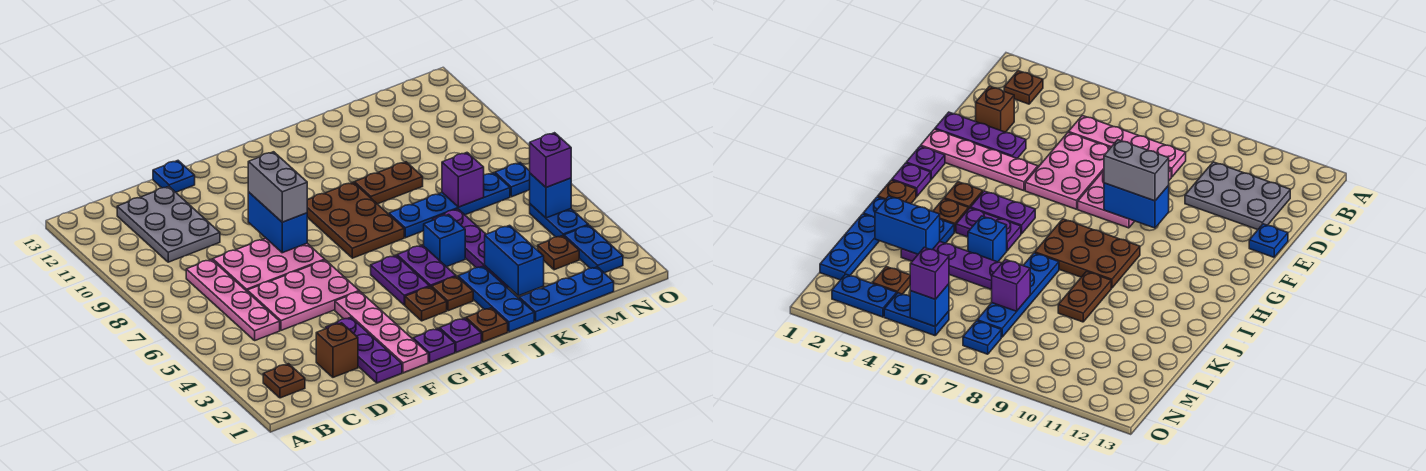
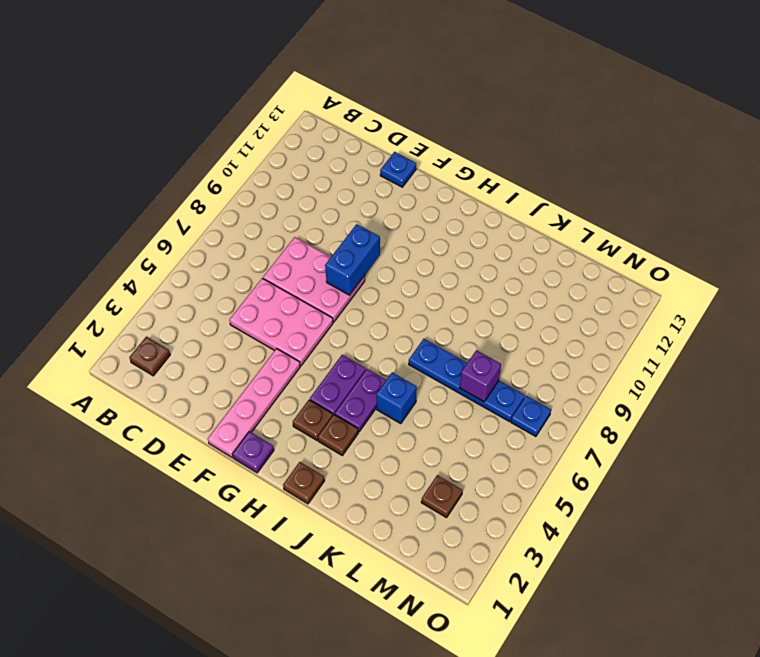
none -> pink plate C5:C8 level 1
none -> grey plate C10:D12 level 1
none -> brown brick D2 level 1
none -> purple plate E1:E3 level 1

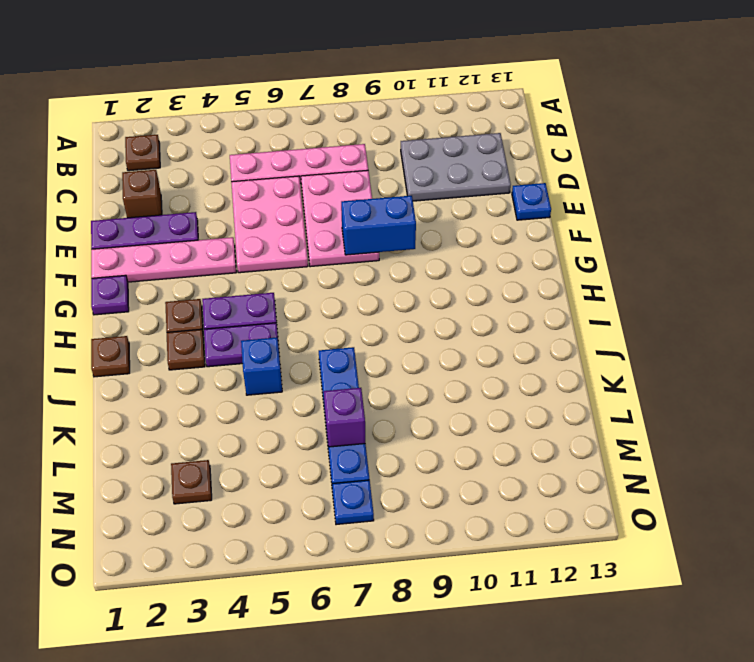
none -> purple plate H1 level 1
none -> brown plate H7:I9 level 1
none -> blue plate J1:J3 level 1
none -> brown plate J9:K9 level 1

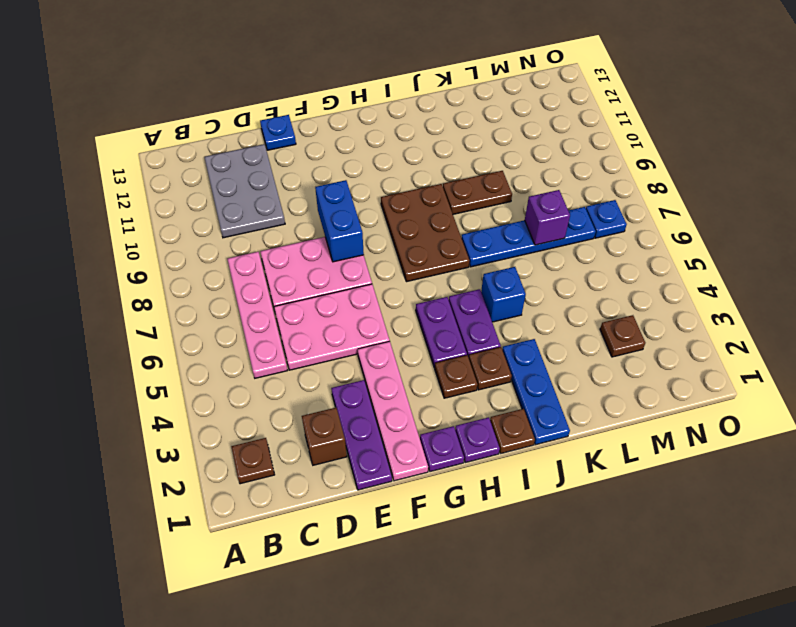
none -> blue plate K1:M1 level 1
none -> purple plate K3:K6 level 1
none -> blue plate N2:N3 level 1
none -> blue plate N4:N5 level 1

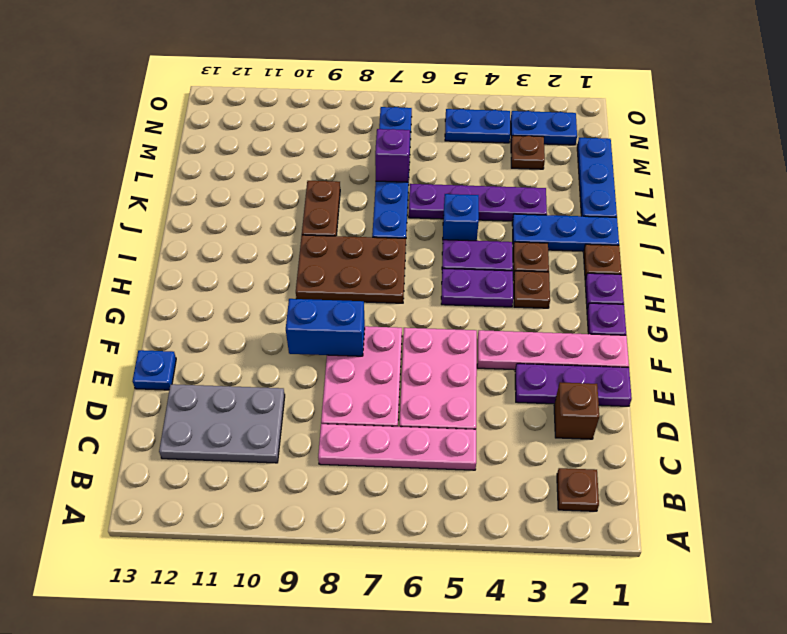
none -> blue brick K2:K3 level 2
none -> blue brick N5 level 2
none -> grey brick F8:F9 level 3
none -> purple brick N5 level 3

